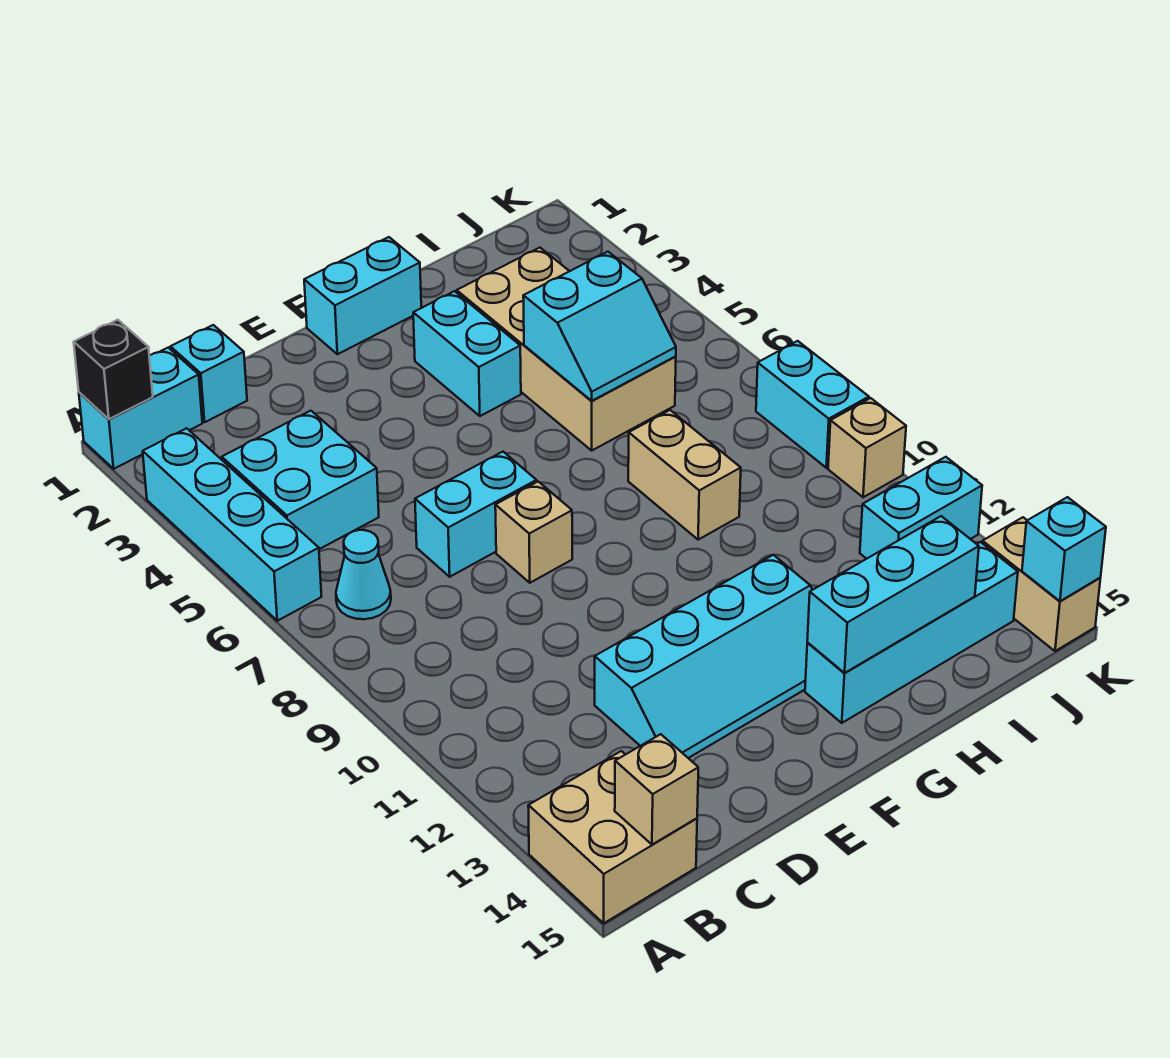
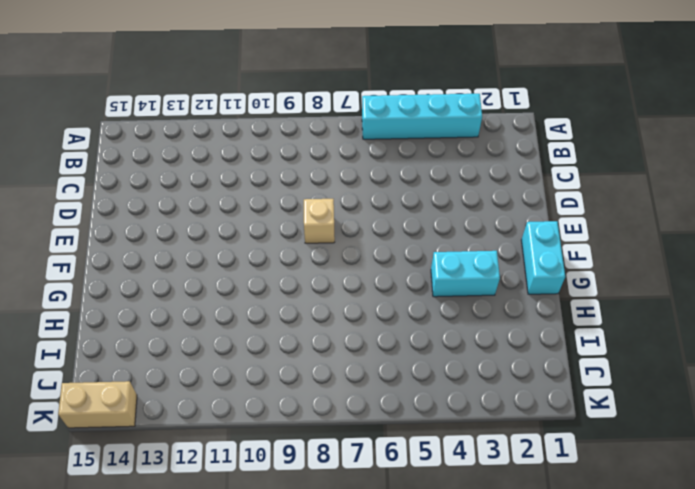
none -> cyan brick A1:B1 level 1
none -> tan brick A14:B15 level 1
none -> cyan brick B4:C5 level 1

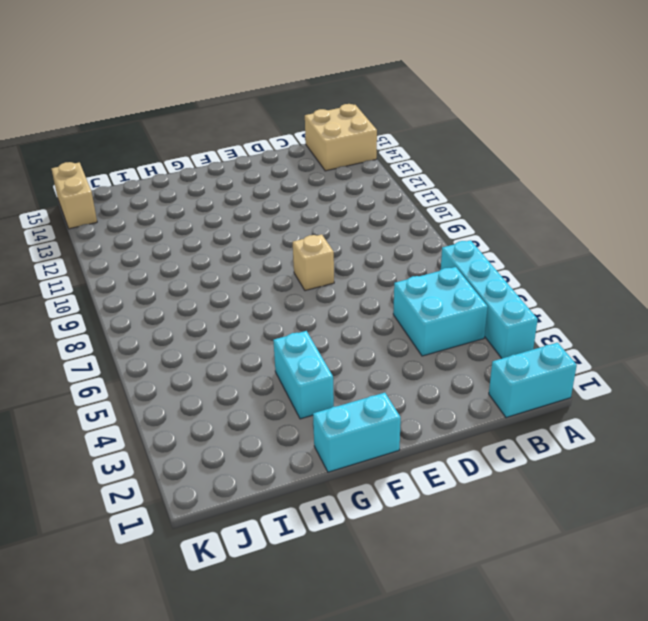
none -> cyan cone B7 level 1
none -> cyan brick C1 level 1
none -> cyan brick D7:E7 level 1

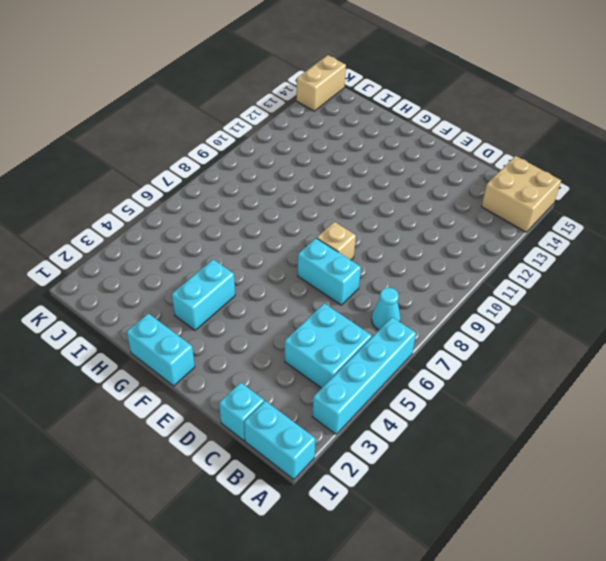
none -> cyan slope D12:G13 level 1 top 12
none -> cyan brick G14:J14 level 1
none -> tan brick H3:I6 level 1

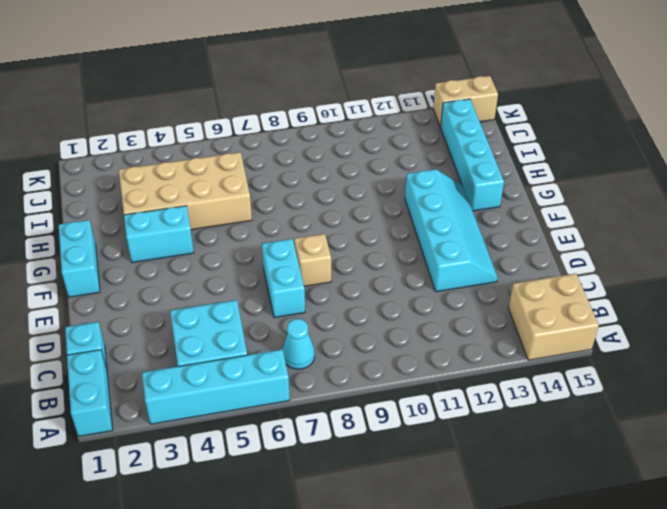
none -> tan brick H8:H9 level 1
none -> cyan brick J12:K12 level 1
none -> cyan brick K8:K9 level 1

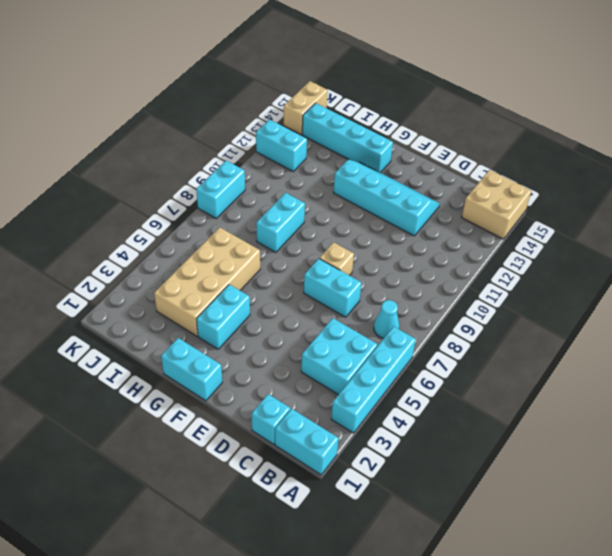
cyan brick H8:H9 level 1 -> tan brick H8:H9 level 1
none -> tan brick K10 level 1
none -> black brick A1 level 2
none -> tan brick B15 level 2

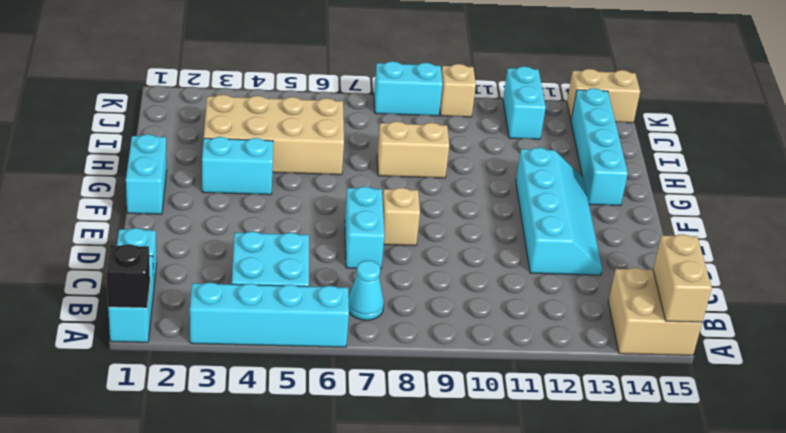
tan brick A15:B15 level 2 -> tan brick B15 level 2
none -> cyan brick G14:I14 level 2
none -> cyan slope H5:I6 level 2 top 5
none -> cyan brick K15 level 2

